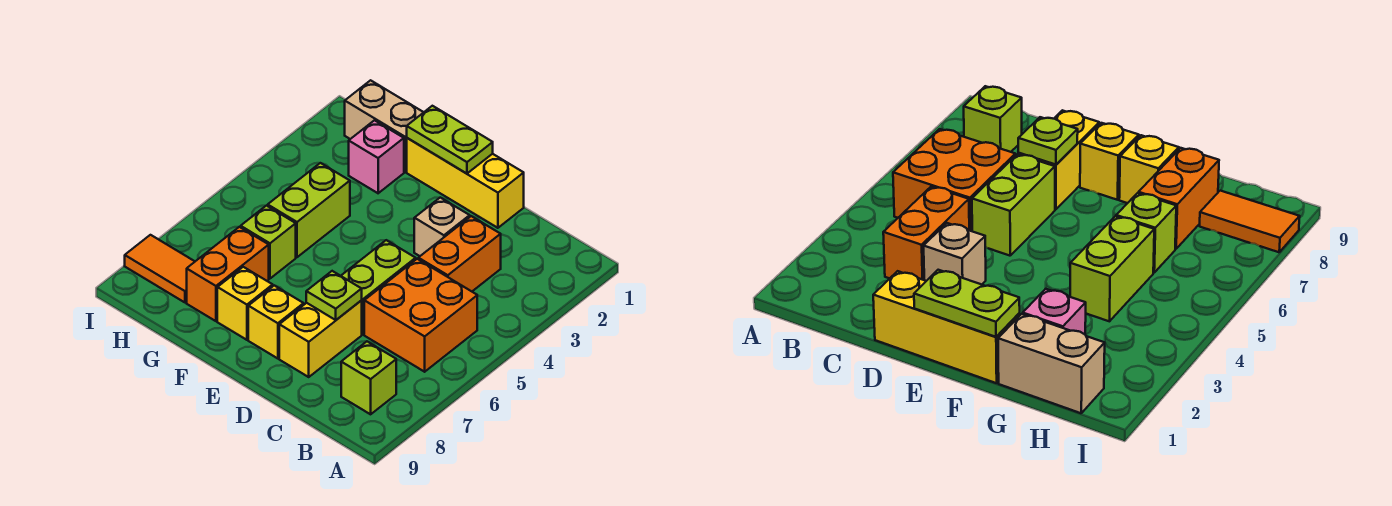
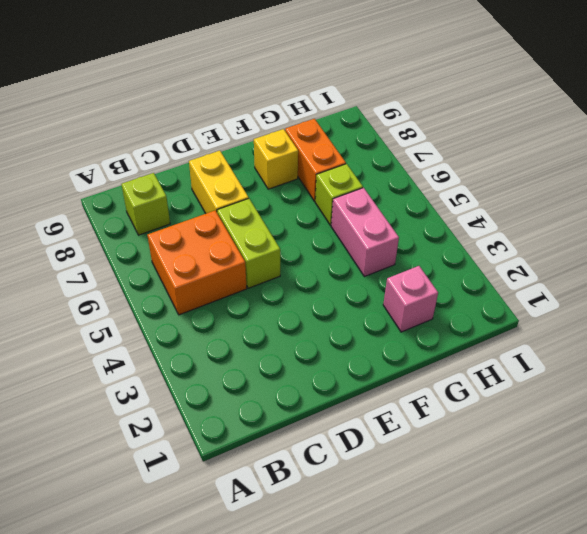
pink brick G4:G5 level 1 -> lime brick G4:G5 level 1
none -> orange brick C3:C4 level 1
none -> yellow brick D1:F1 level 1
none -> tan brick D3 level 1

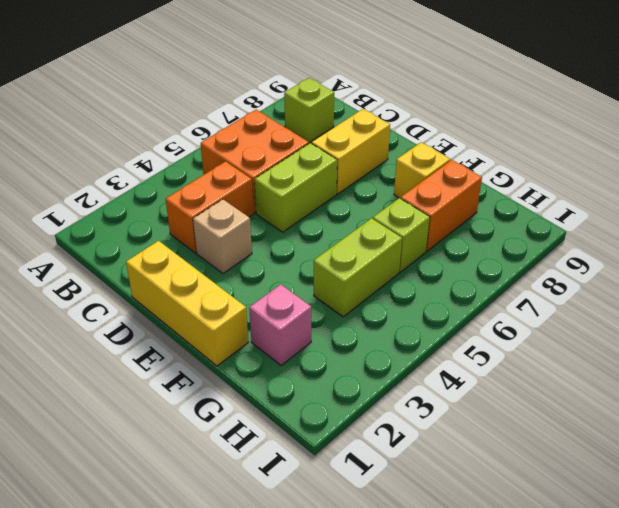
none -> yellow brick E8 level 1
none -> tan brick G1:H1 level 1
none -> orange tile H8:I8 level 1

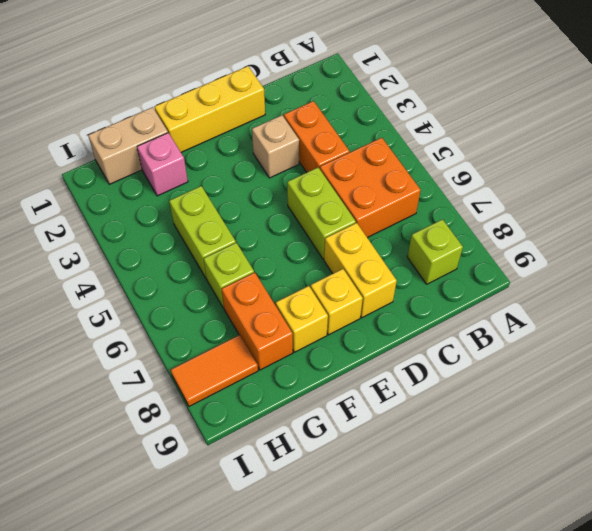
none -> lime plate D7 level 2
none -> lime plate E1:F1 level 2

